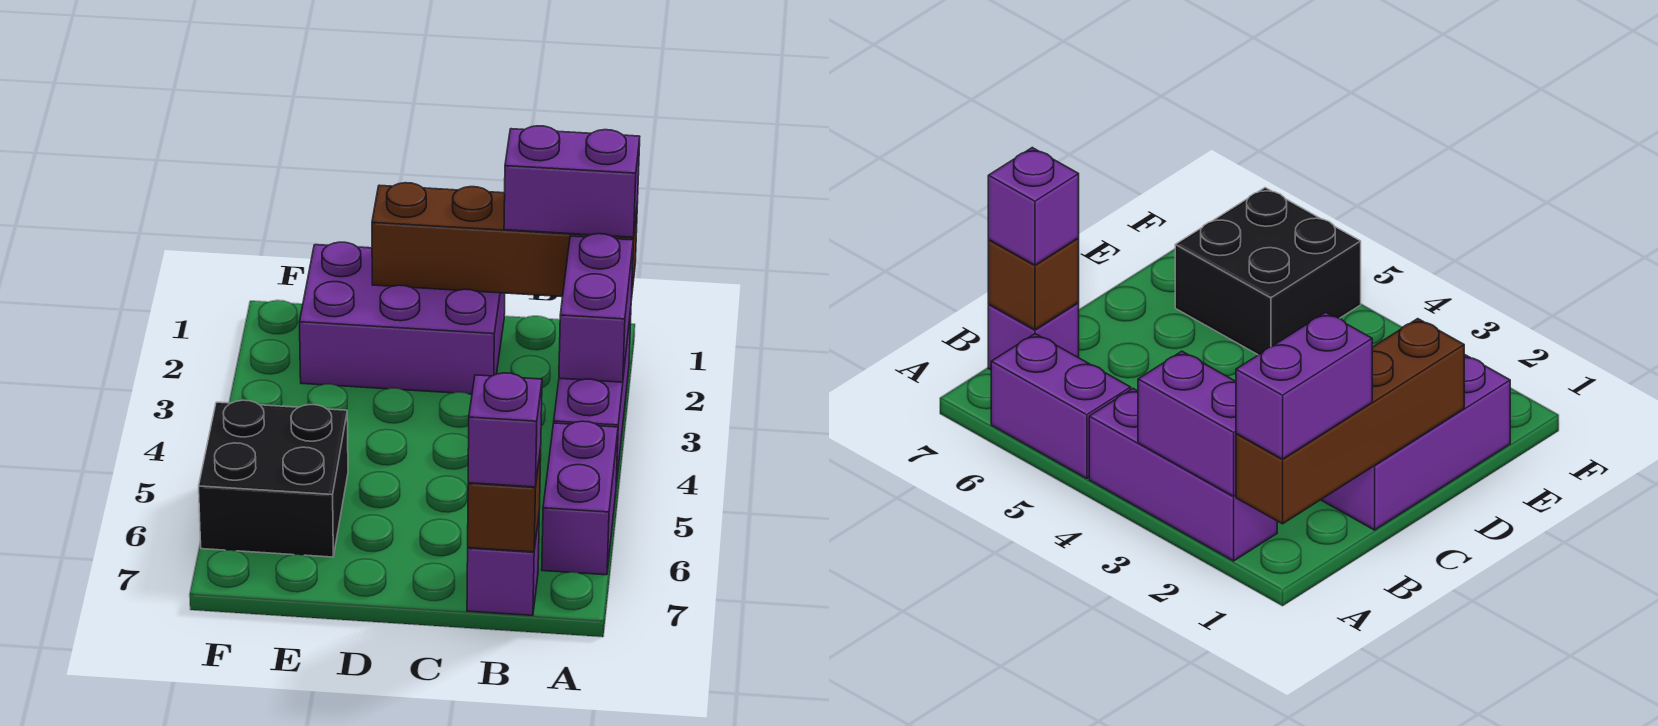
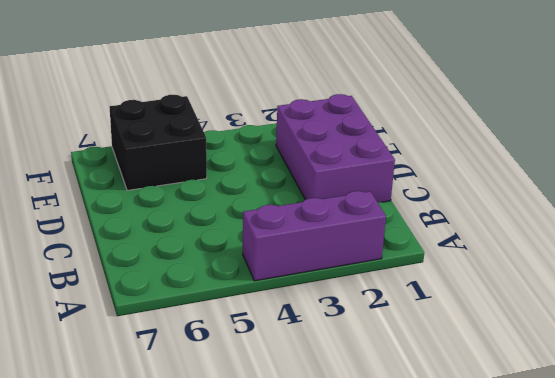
none -> purple brick A5:A6 level 1
none -> purple brick B7 level 1

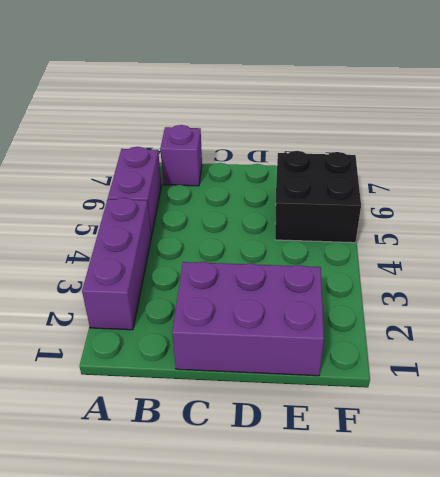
none -> brown brick A1:D1 level 2
none -> purple brick A2:A3 level 2

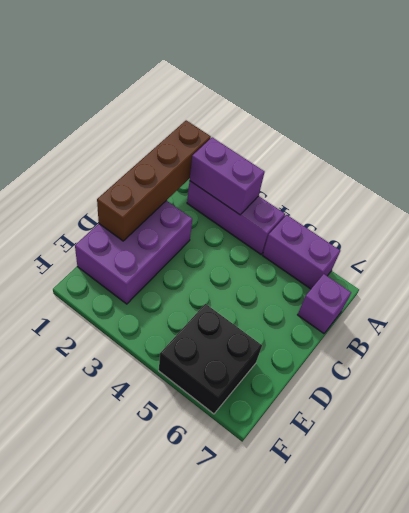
none -> brown brick B7 level 2
none -> purple brick A1:B1 level 3

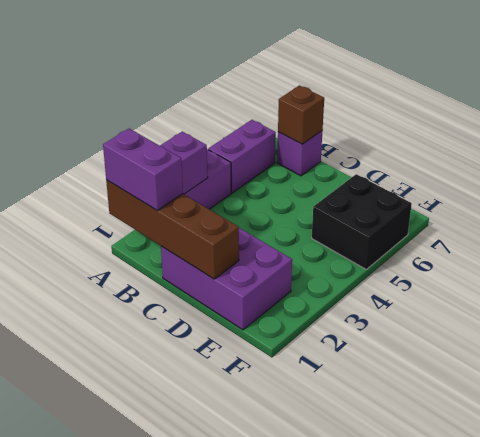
none -> purple brick B7 level 3

